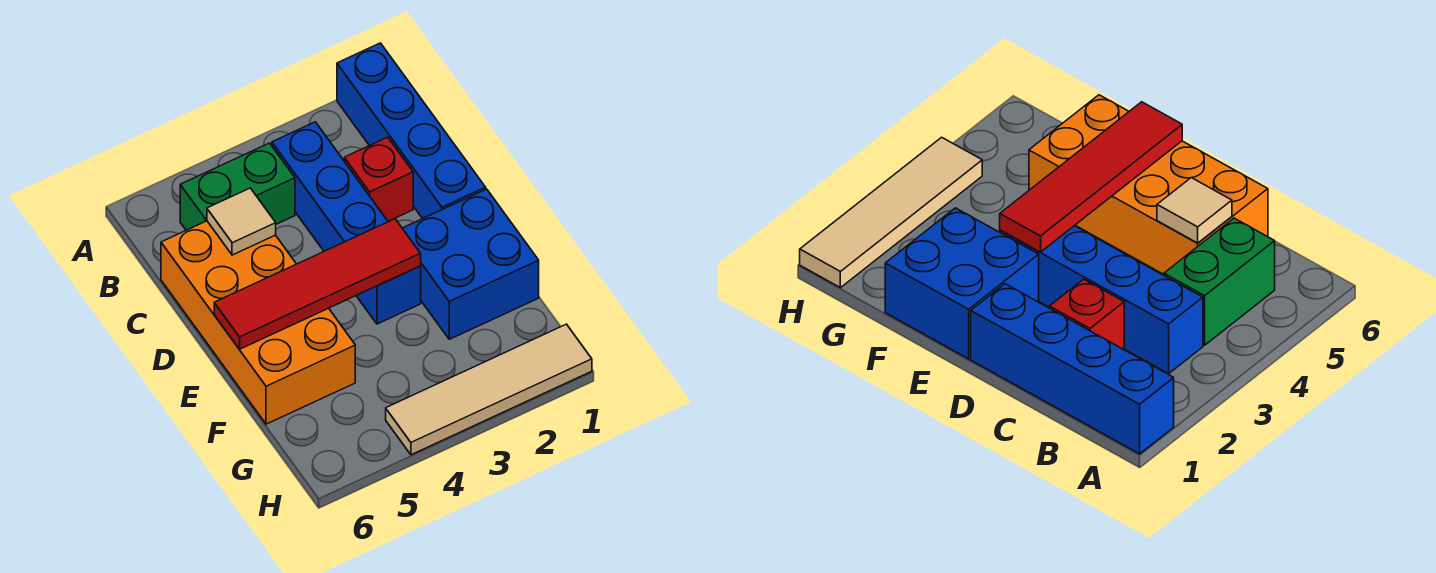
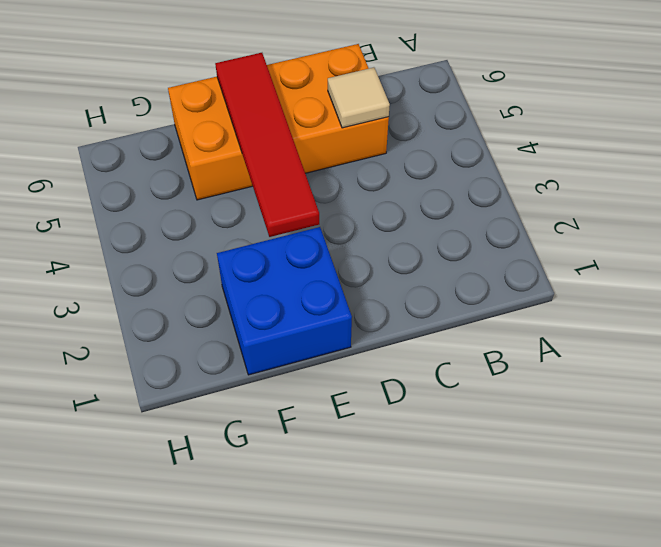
none -> blue brick A1:D1 level 1
none -> blue brick B3:E3 level 1

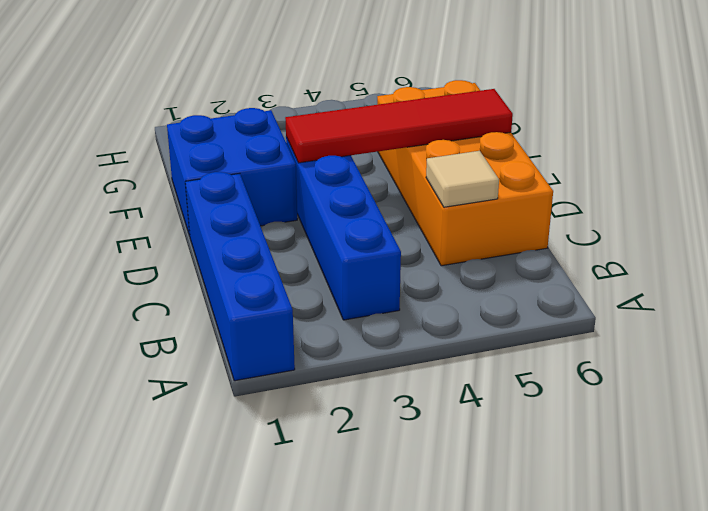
none -> green brick B4:B5 level 1
none -> red brick C2 level 1

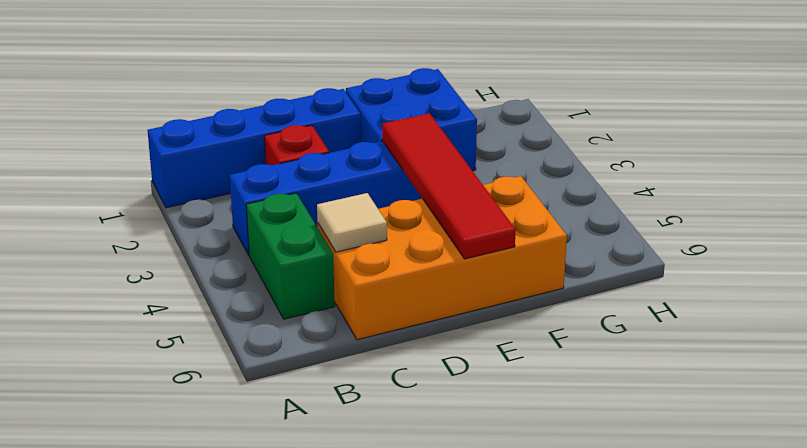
none -> tan tile H1:H4 level 1

